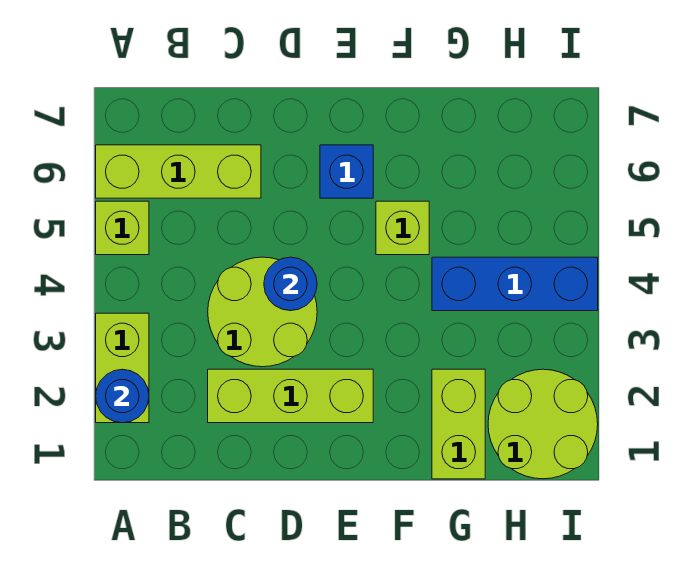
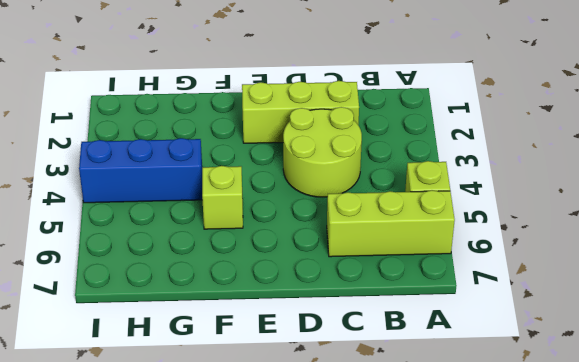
none -> lime brick A2:A3 level 1
none -> blue brick E6 level 1
none -> lime brick G1:G2 level 1

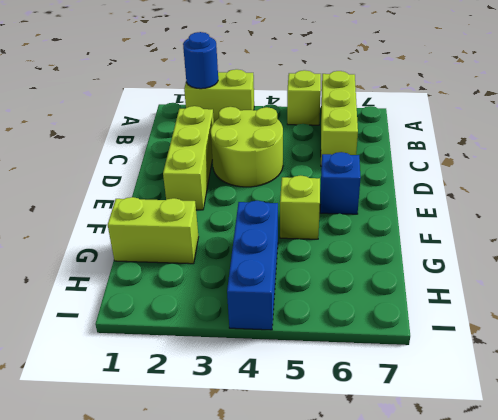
none -> lime round brick H1:I2 level 1
none -> blue round brick D4 level 2

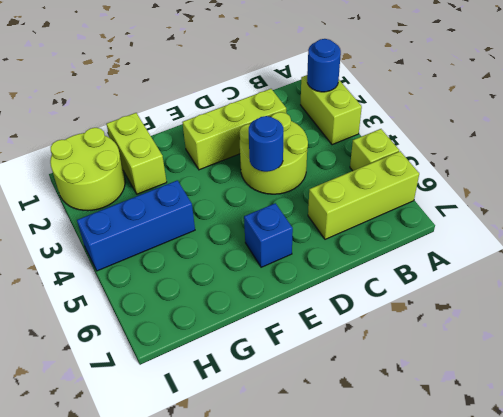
none -> lime brick F5 level 1

